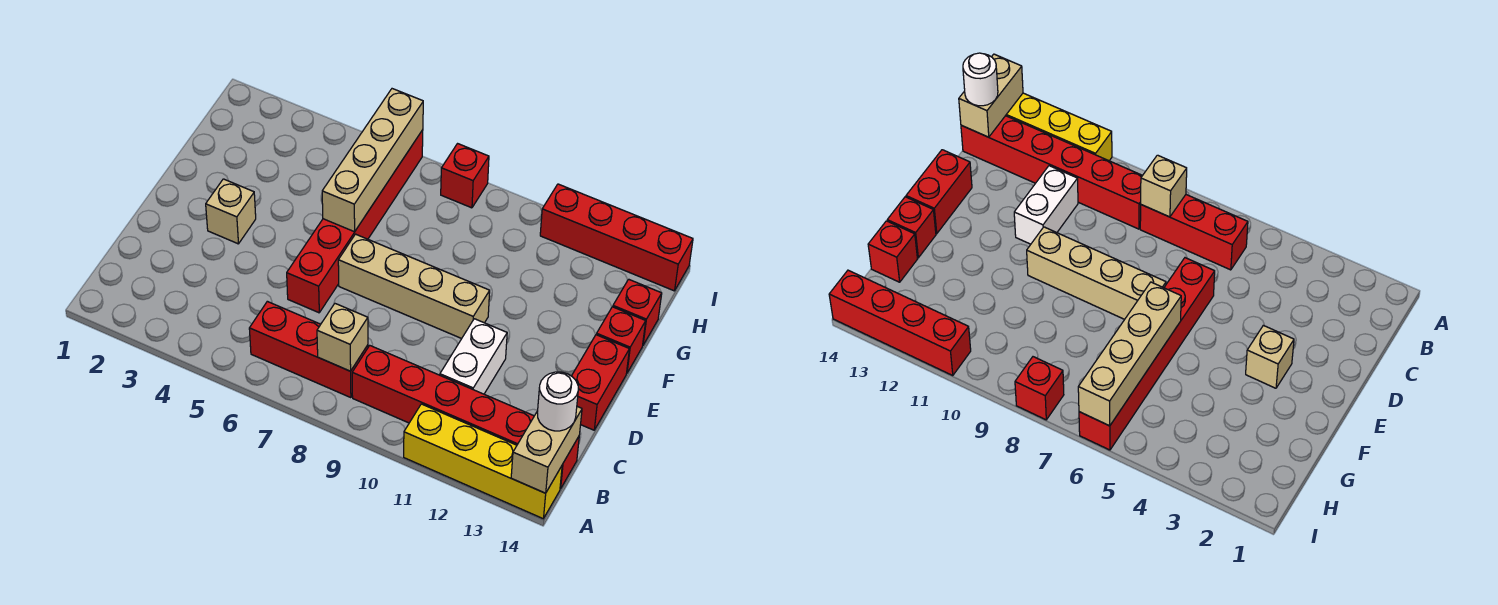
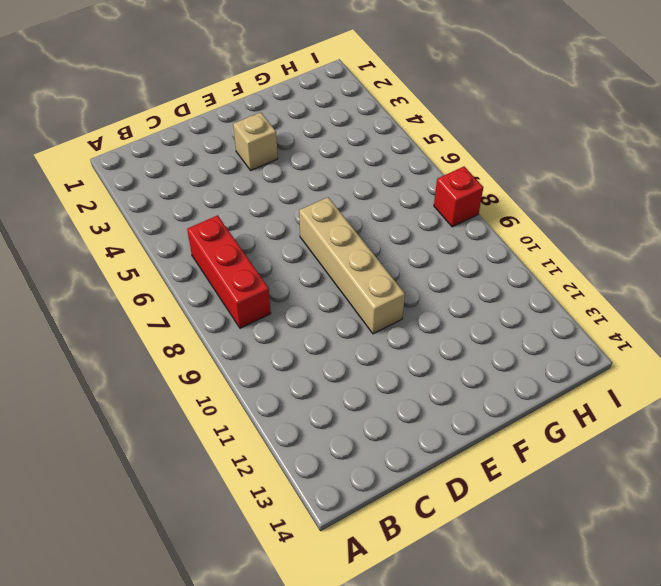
none -> yellow brick A11:A14 level 1
none -> red brick B9:B14 level 1
none -> white brick C11:D11 level 1

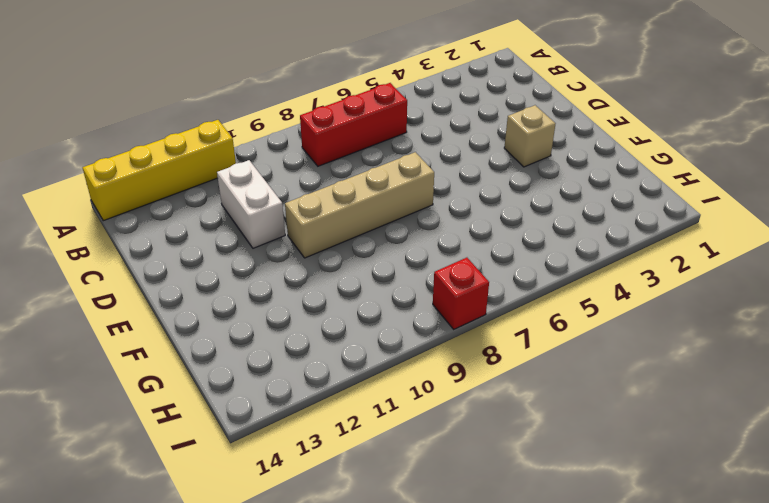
none -> red brick B9:B14 level 1
none -> red brick D6:I6 level 1
none -> red brick D14:E14 level 1

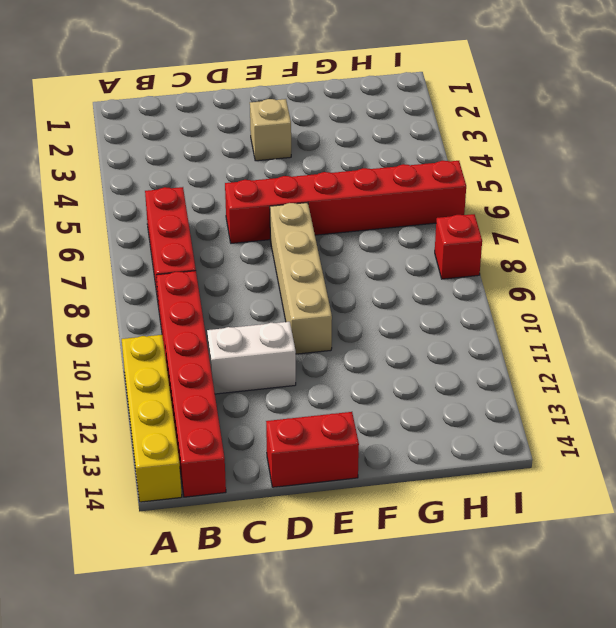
none -> red brick F14 level 1
none -> red brick G14 level 1
none -> red brick I11:I14 level 1

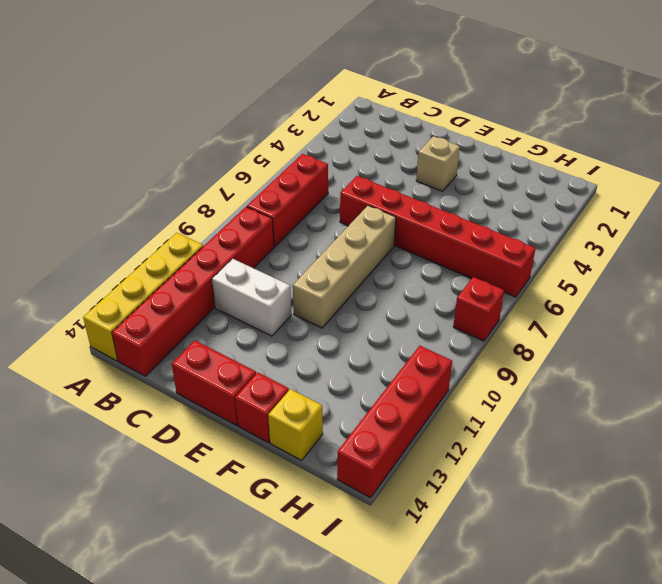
yellow brick G14 level 1 -> red brick G14 level 1
none -> tan brick A14:B14 level 2
none -> tan brick B8 level 2
none -> tan brick F6:I6 level 2

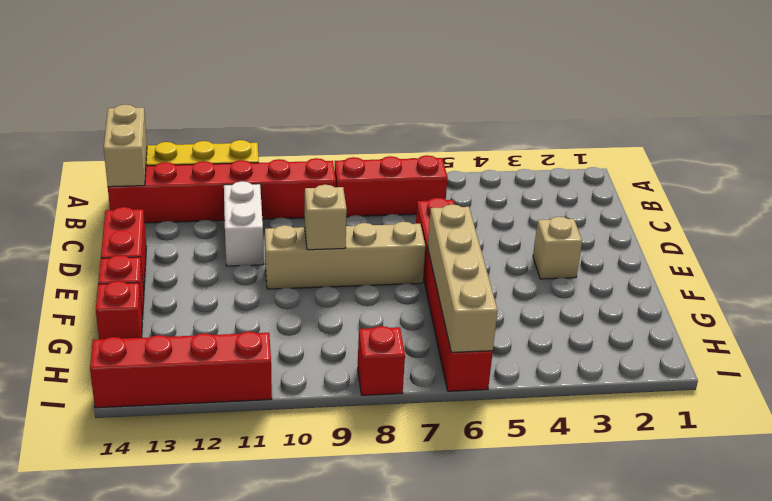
tan brick E9 level 2 -> tan brick B8 level 2
none -> white round brick B14 level 3

